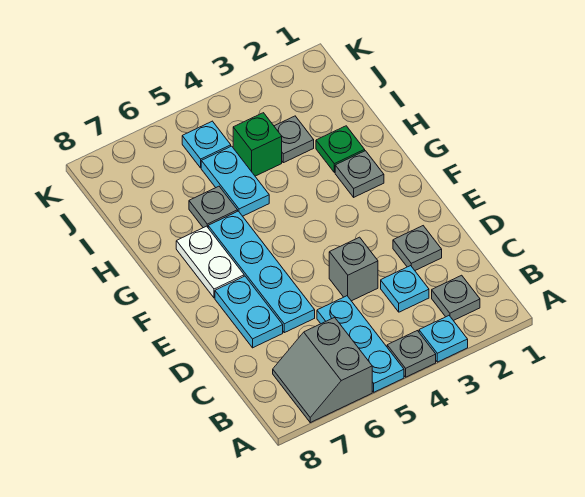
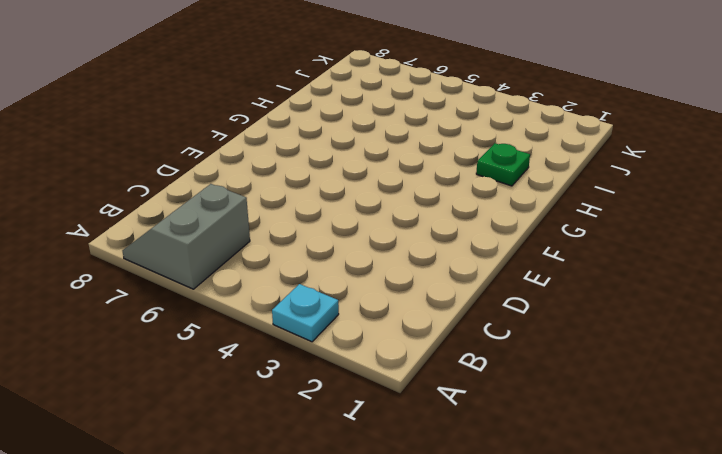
none -> grey plate A4 level 1
none -> cyan plate A5:C5 level 1
none -> grey plate B2 level 1

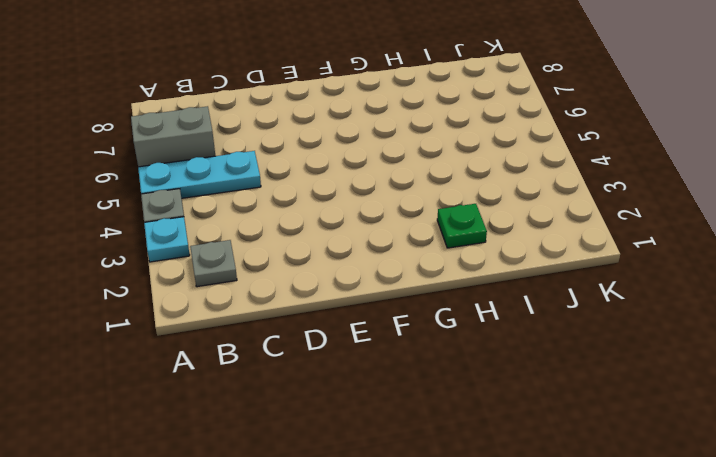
none -> cyan plate C3 level 1
none -> grey plate D2 level 1
none -> grey brick D4 level 1

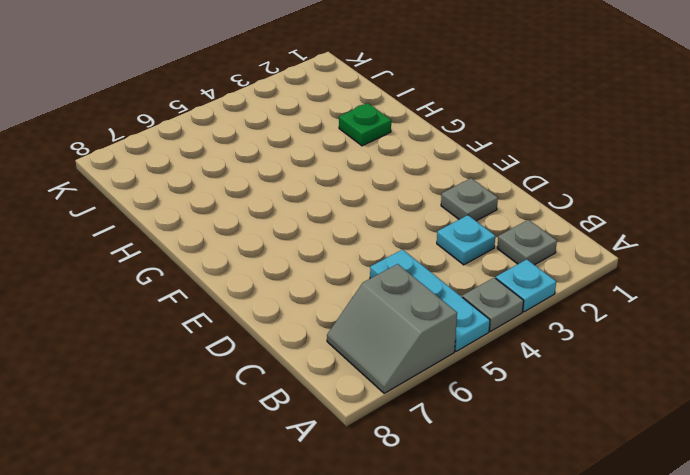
none -> grey brick D4 level 1
none -> cyan plate D6:G6 level 1
none -> cyan plate D7:E7 level 1

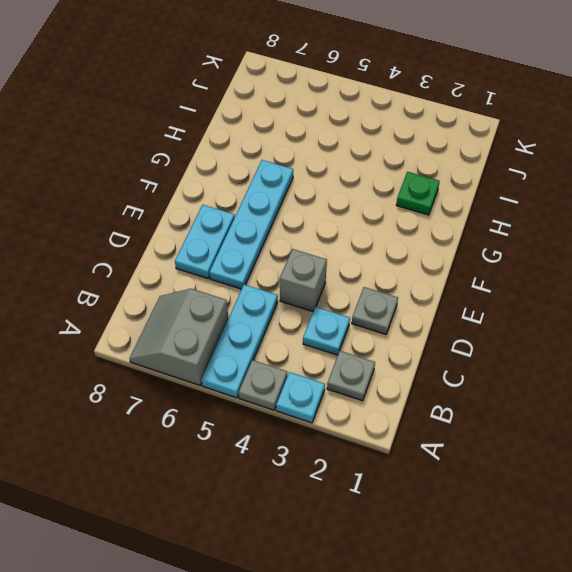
none -> white plate F7:G7 level 1
none -> grey plate G2 level 1
none -> cyan plate H5:I5 level 1

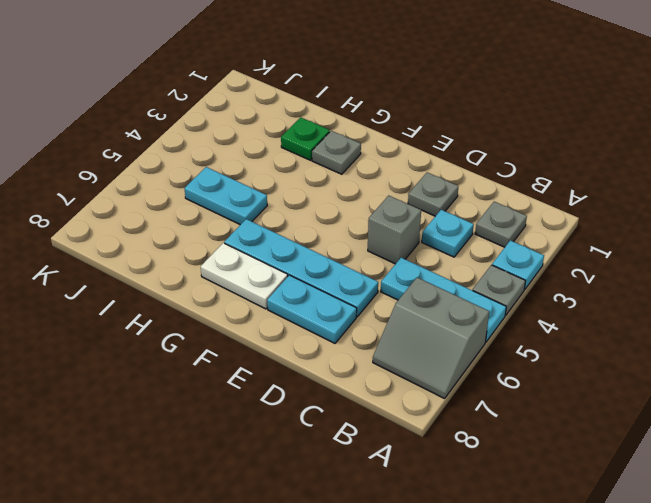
none -> grey plate H6 level 1
none -> grey plate I3 level 1
none -> green brick I4 level 1

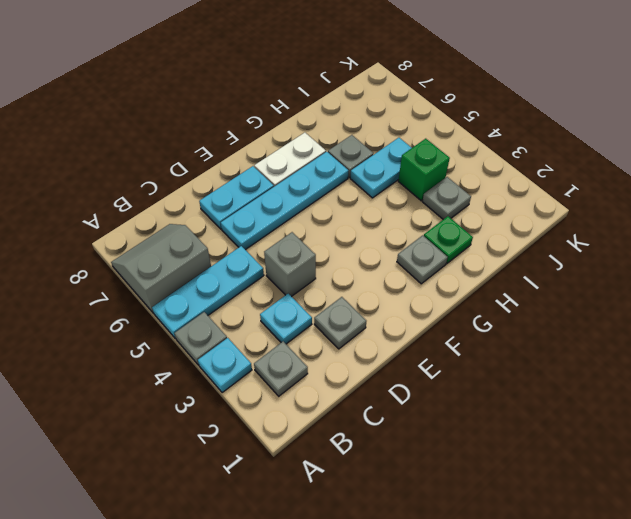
none -> cyan plate J5 level 1

